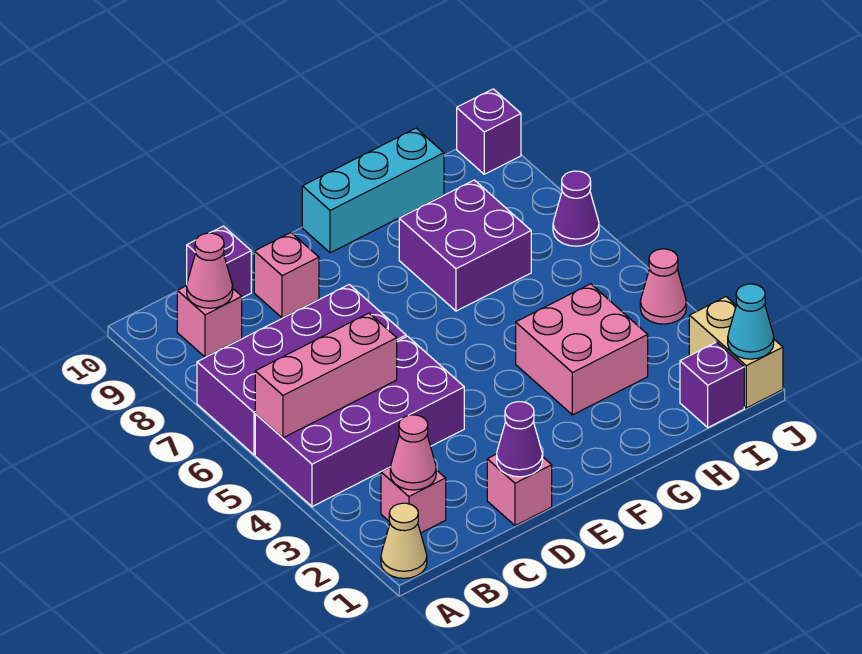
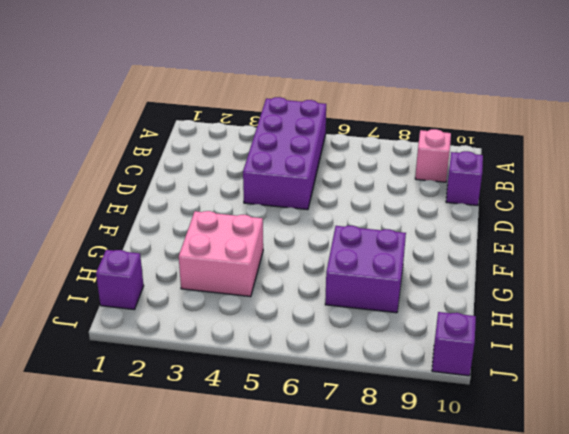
none -> tan cone A1 level 1
none -> purple brick A6:D7 level 1
none -> pink brick B2 level 1

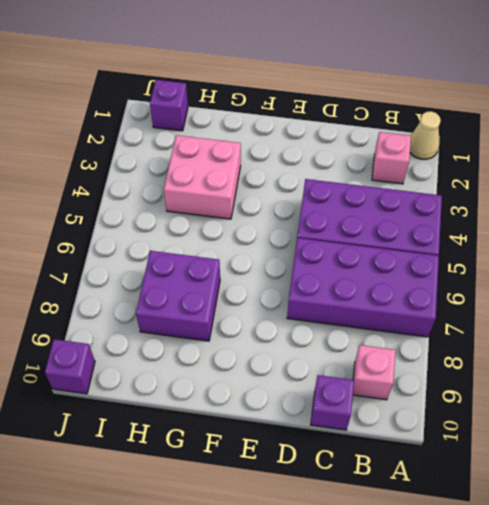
none -> pink brick D1 level 1
none -> pink brick D9 level 1
none -> cyan brick F10:H10 level 1

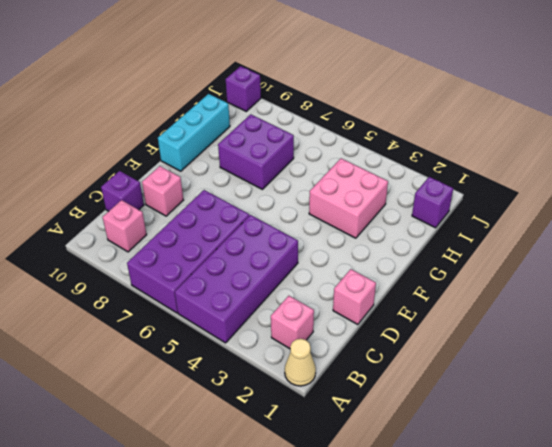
none -> tan brick J1:J2 level 1
none -> pink cone J4 level 1
none -> purple cone J7 level 1

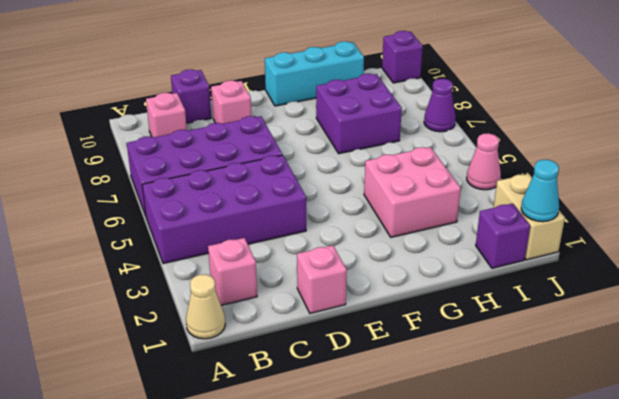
none -> pink brick A5:C5 level 2
none -> pink cone B2 level 2
none -> pink cone B9 level 2

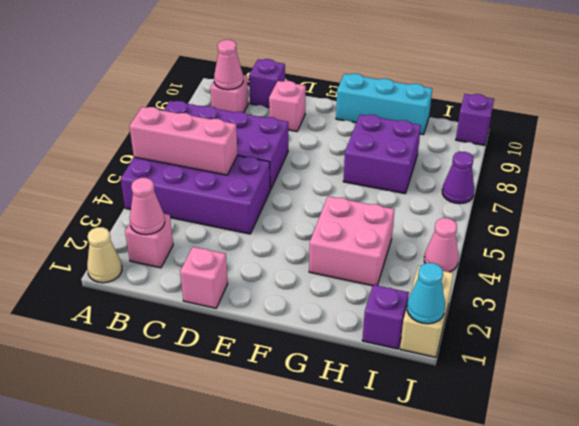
none -> purple cone D1 level 2

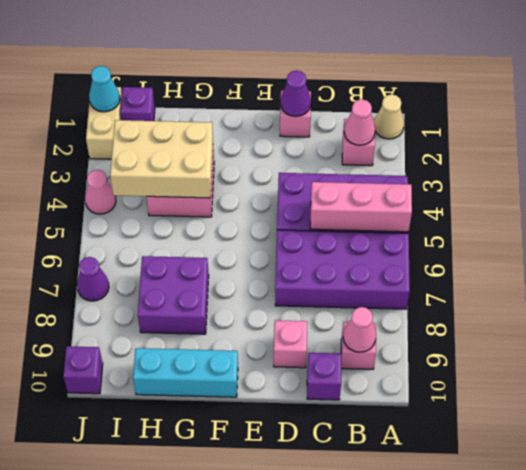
tan brick G3:I4 level 2 -> none

